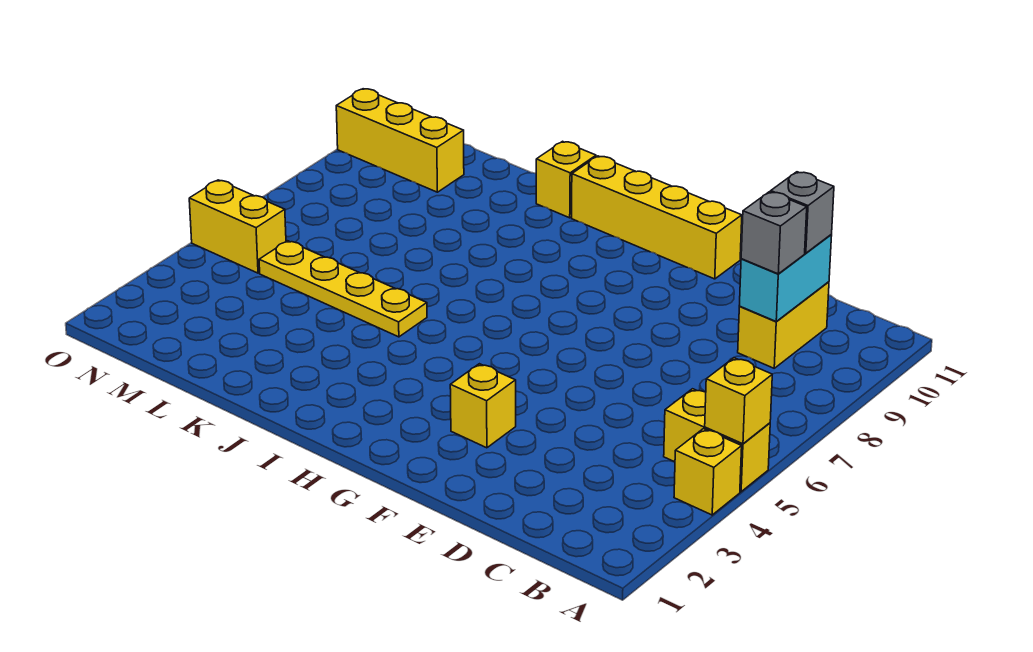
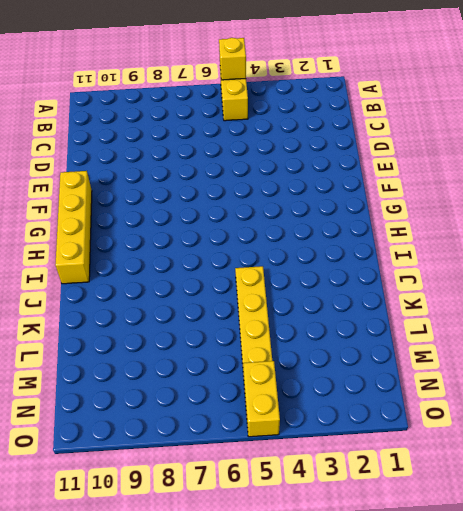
none -> yellow brick A4 level 1
none -> yellow brick C9:C10 level 1
none -> yellow brick F3 level 1

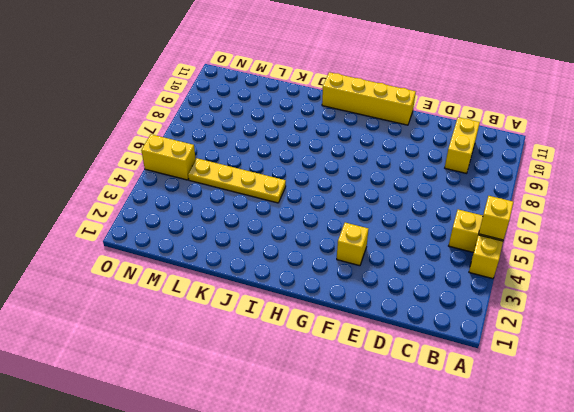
none -> yellow brick J11 level 1
none -> yellow brick M10:O10 level 1
none -> cyan brick C9:C10 level 2

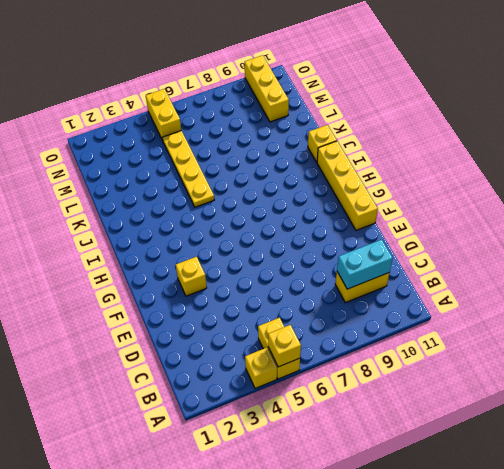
none -> grey brick C9 level 3
none -> grey brick C10 level 3

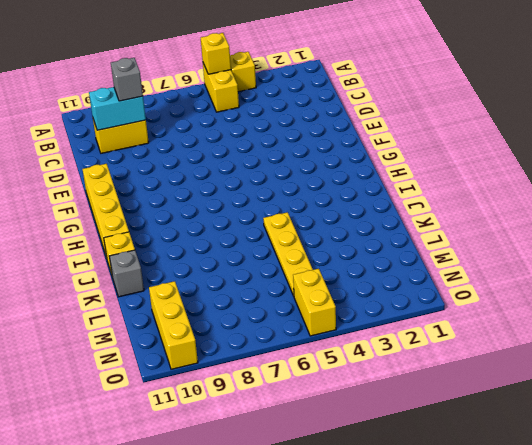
grey brick K11 level 1 -> grey brick C10 level 3
none -> yellow brick F3 level 1

